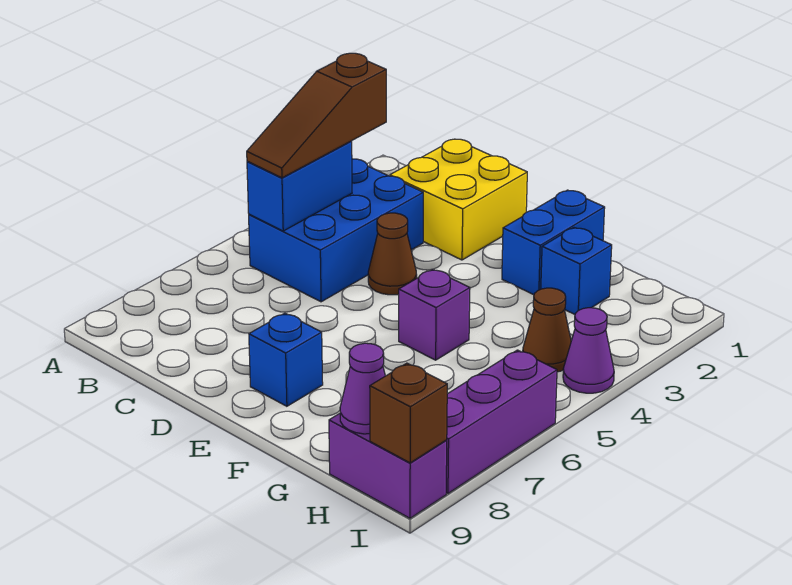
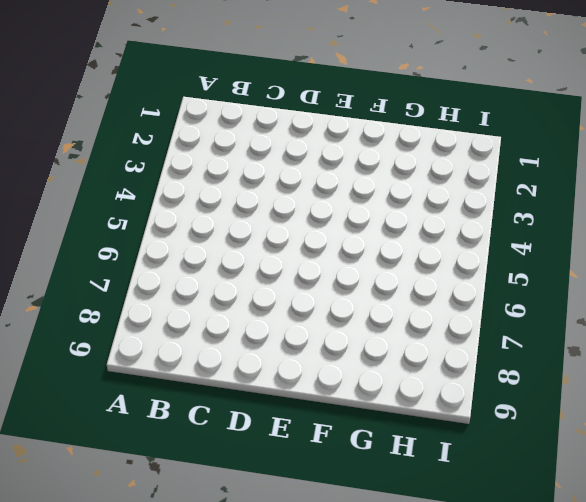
none -> blue brick B3:C5 level 1
none -> yellow brick C1:D2 level 1
none -> brown cone D4 level 1

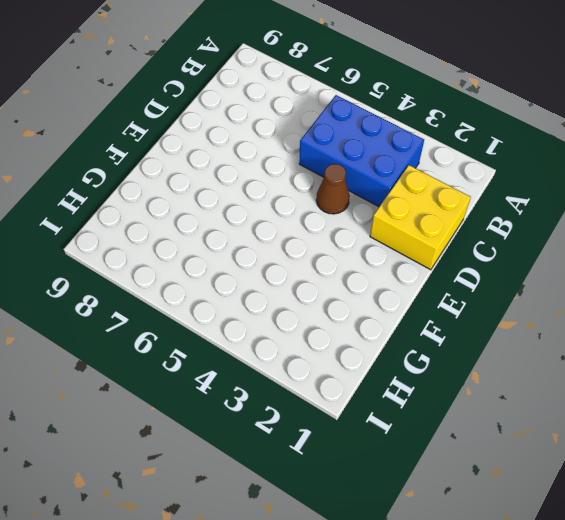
none -> blue brick E8 level 1
none -> blue brick F1:F2 level 1
none -> purple brick F5 level 1

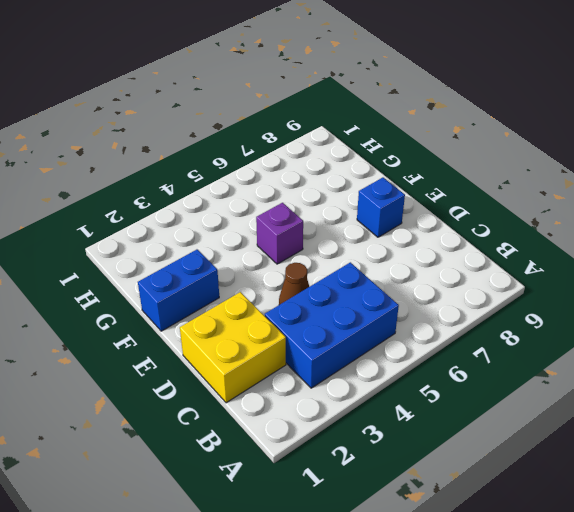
none -> blue brick G2 level 1
none -> brown cone H4 level 1
none -> purple brick H9:I9 level 1

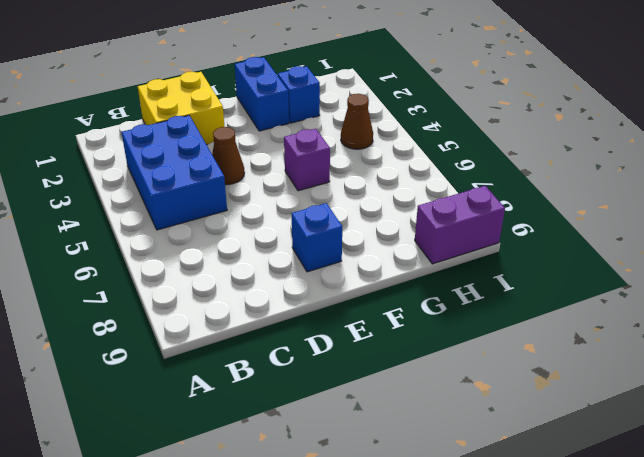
none -> purple cone I4 level 1
none -> purple brick I6:I8 level 1
none -> blue brick B4:B5 level 2

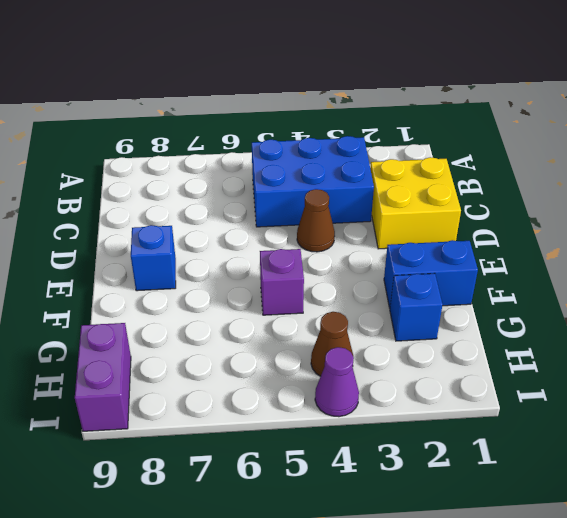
none -> purple brick I6:I8 level 1
none -> blue brick B4:B5 level 2
none -> purple cone H9 level 2

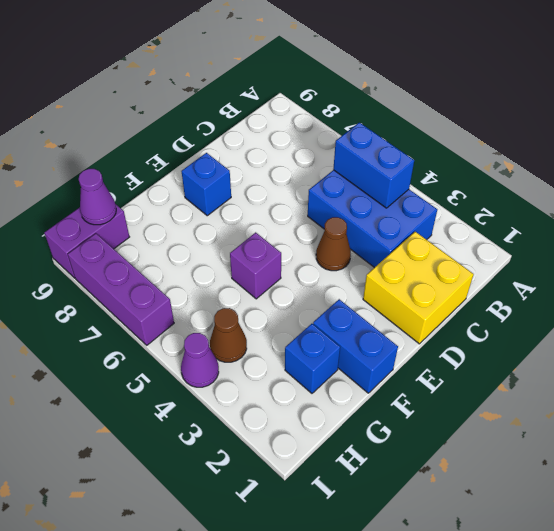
none -> brown brick I9 level 2
none -> brown slope B3:B5 level 3 top 3

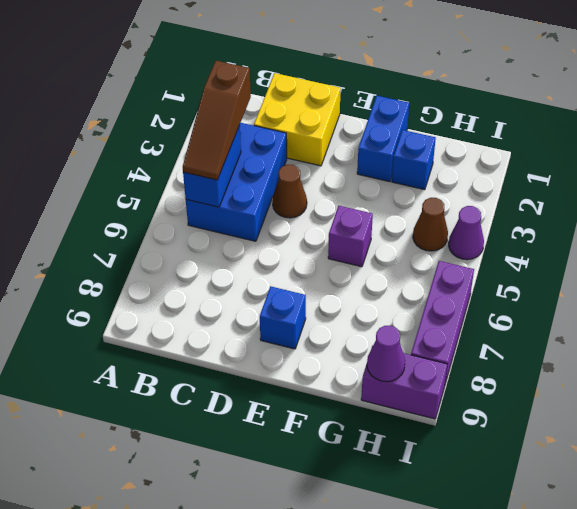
none -> brown brick I9 level 2

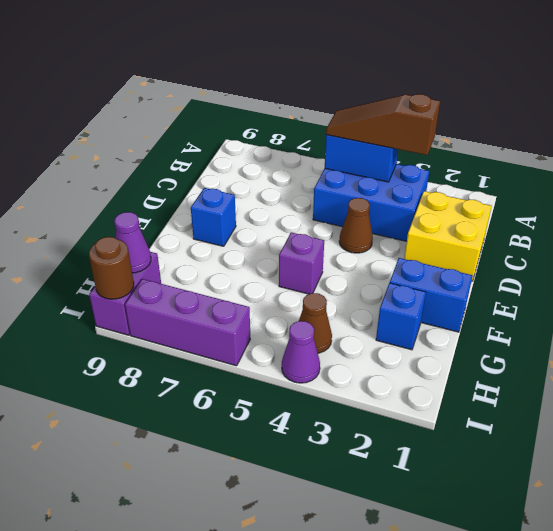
brown round brick I9 level 2 -> brown brick I9 level 2

